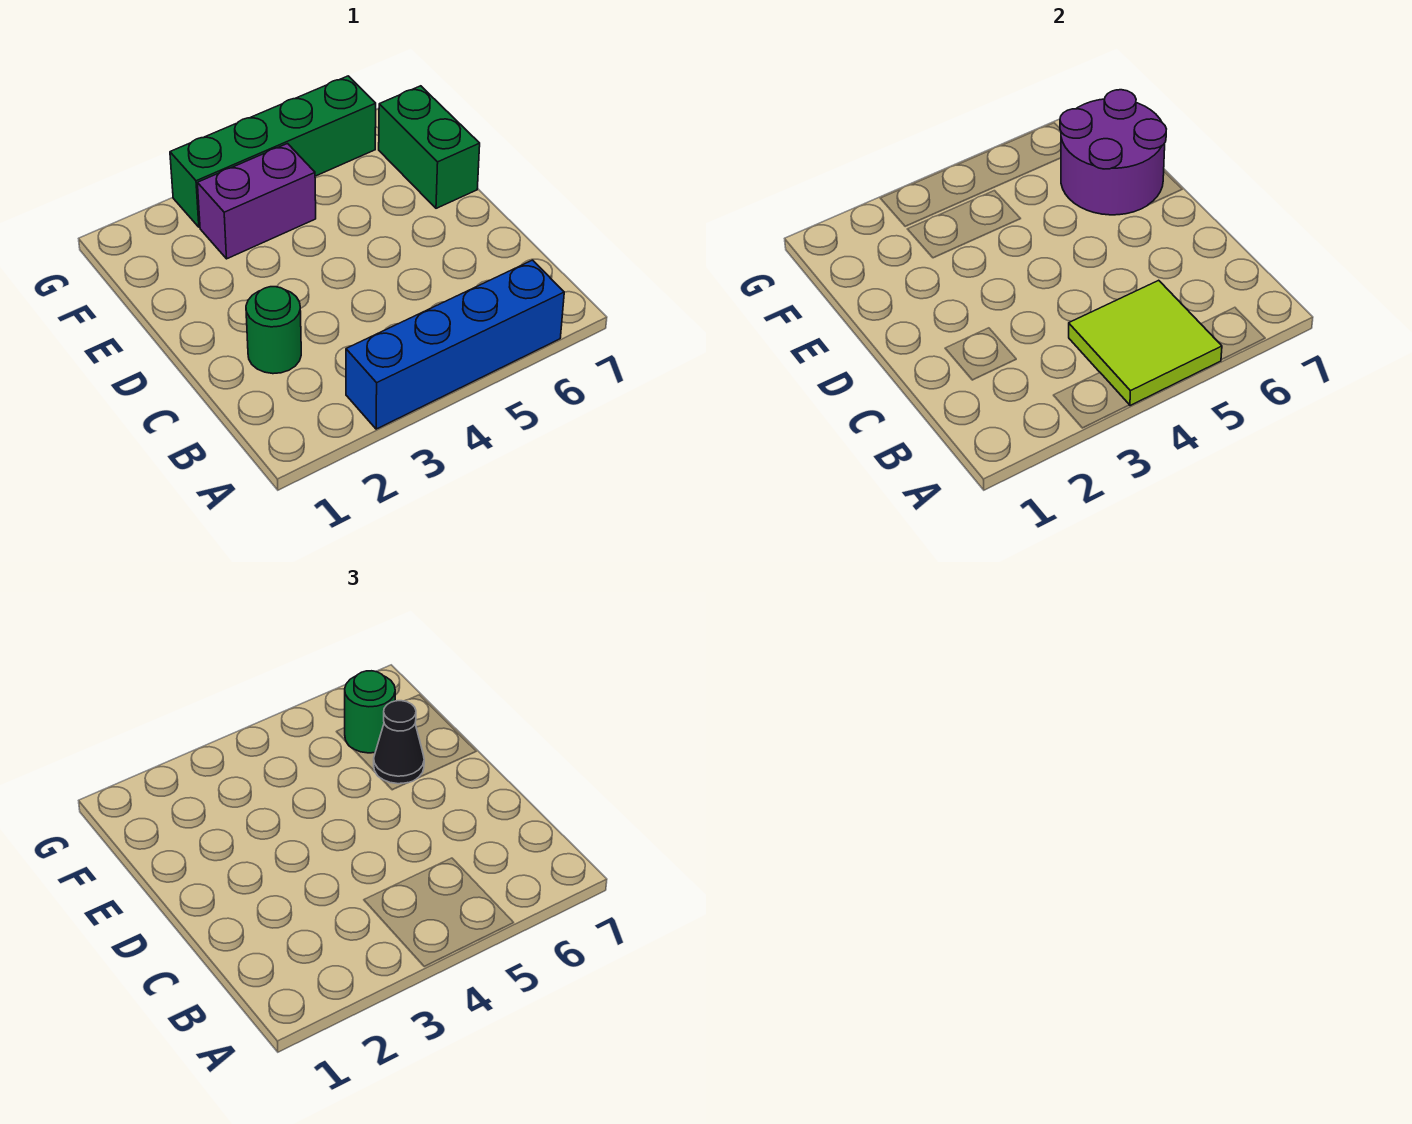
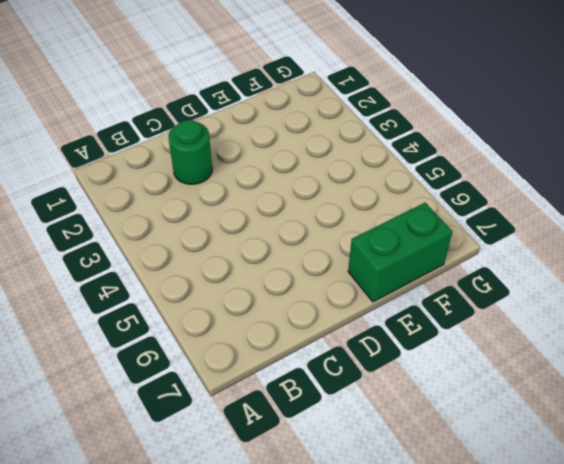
none -> blue brick A3:A6 level 1
none -> purple brick F3:F4 level 1

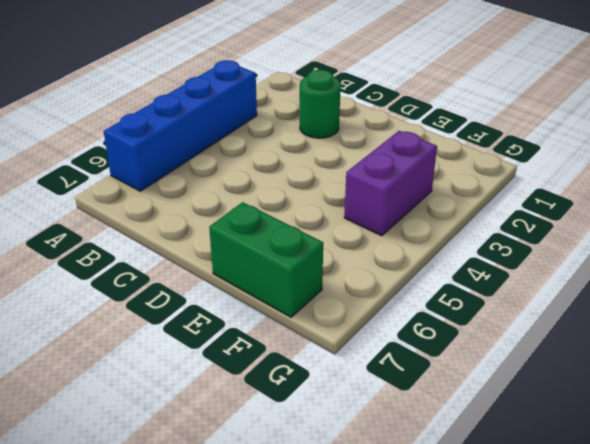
none -> green brick G3:G6 level 1
none -> lime tile A4:B5 level 2

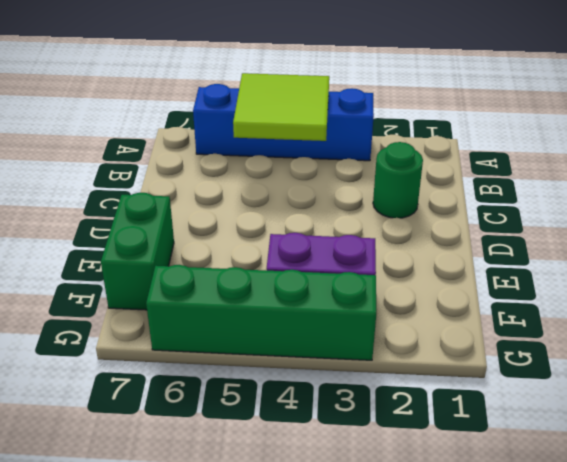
none -> purple round brick E6:F7 level 2
none -> black cone E6 level 3

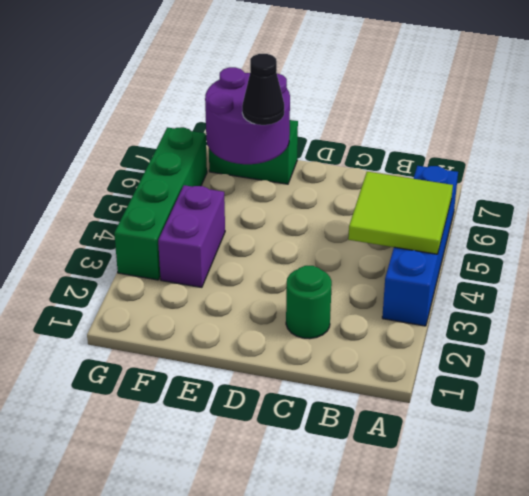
none -> green round brick F6 level 3

